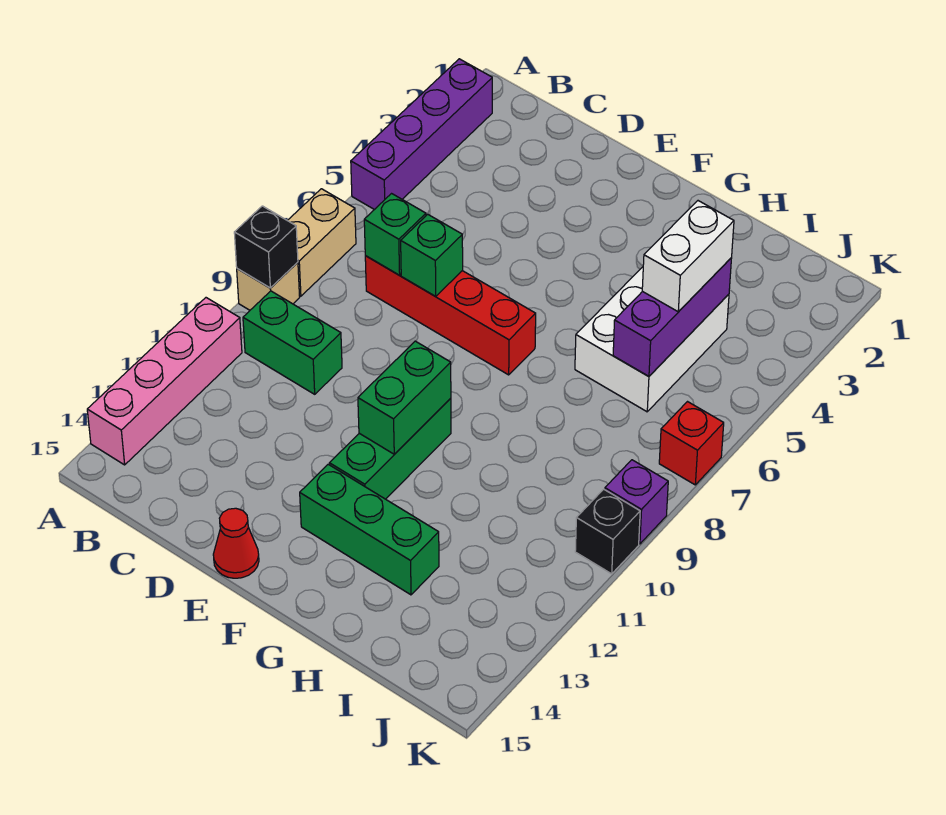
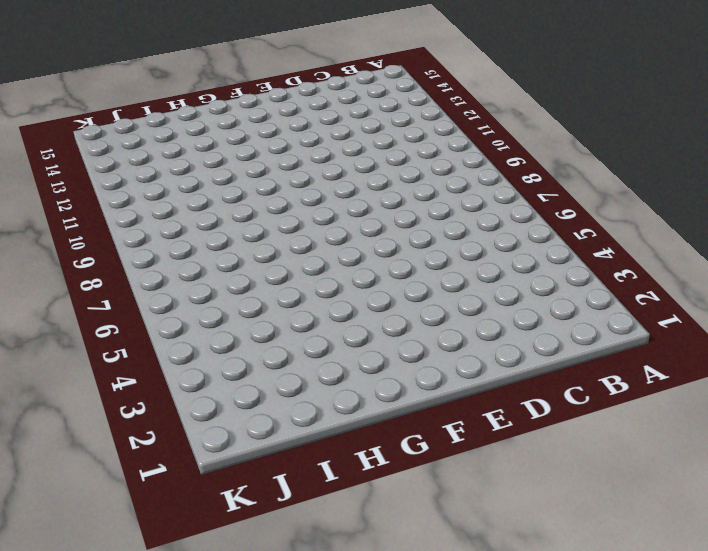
none -> purple brick A2:A5 level 1
none -> tan brick A7:A8 level 1
none -> tan brick A9 level 1

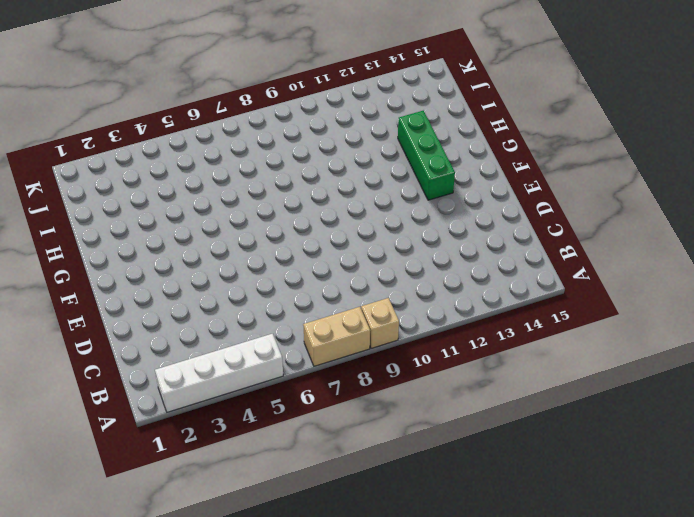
white brick A2:A5 level 1 -> purple brick A2:A5 level 1
none -> pink brick A11:A14 level 1
none -> green brick B10:C10 level 1
none -> red brick C7:F7 level 1

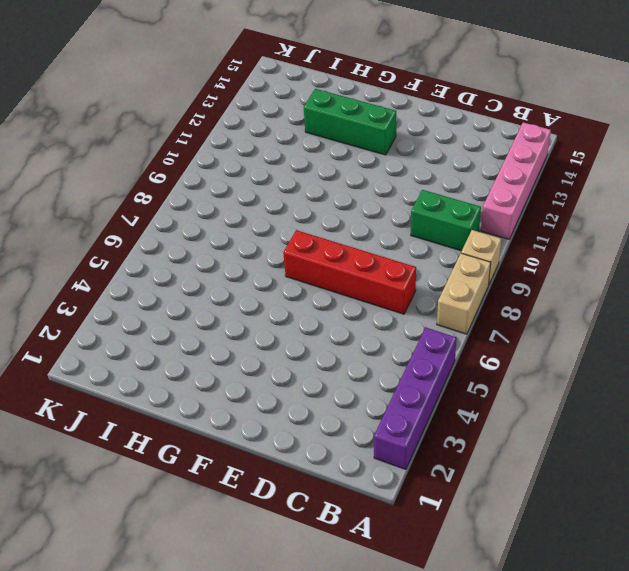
none -> red cone E15 level 1
none -> green brick F10:F12 level 1
none -> white brick H4:I6 level 1

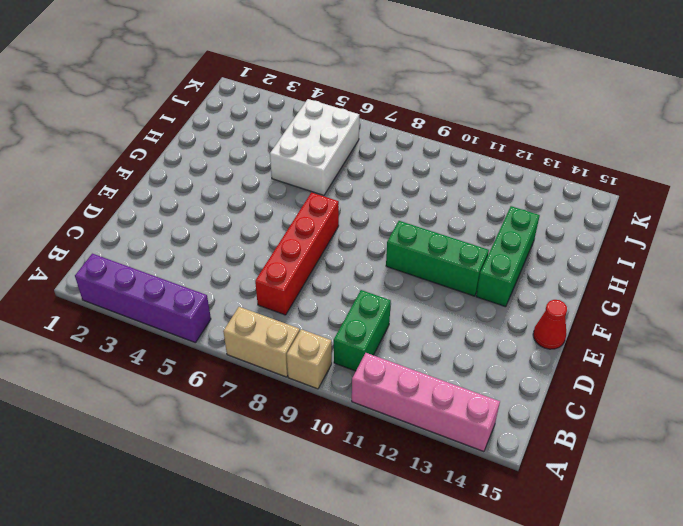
white brick H5:J6 level 1 -> white brick H4:I6 level 1
none -> red brick K7 level 1
none -> purple brick K9 level 1
none -> black brick K10 level 1

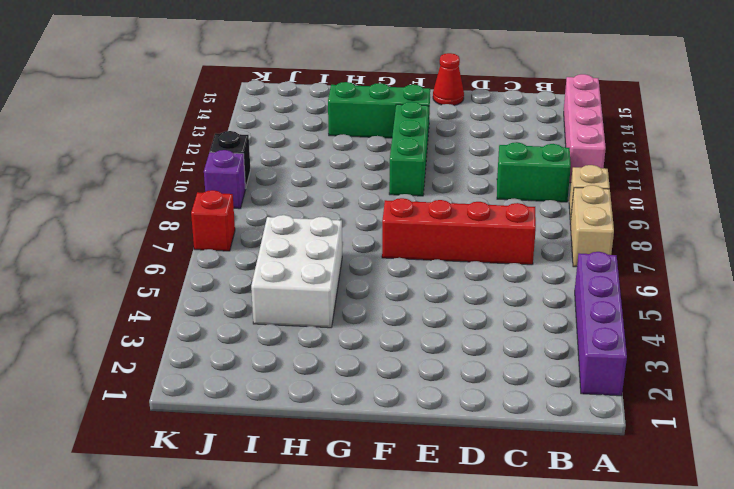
none -> black brick A9 level 2
none -> green brick C7 level 2
none -> green brick D7 level 2

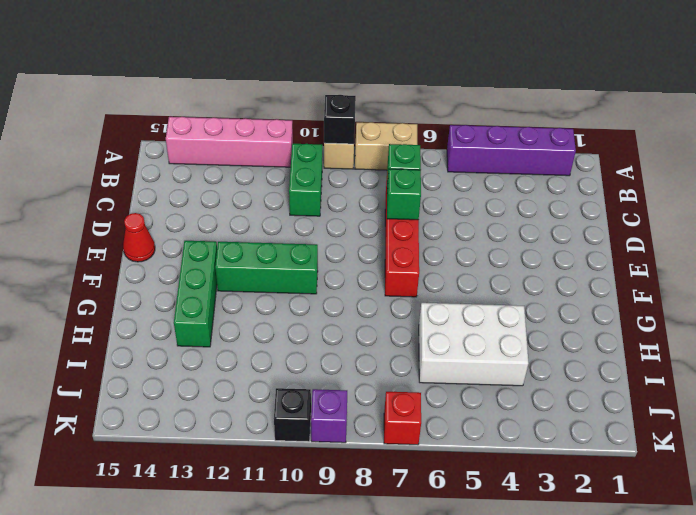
none -> green brick F10:F11 level 2
none -> purple brick I4:I6 level 2
none -> white brick I4:I5 level 3

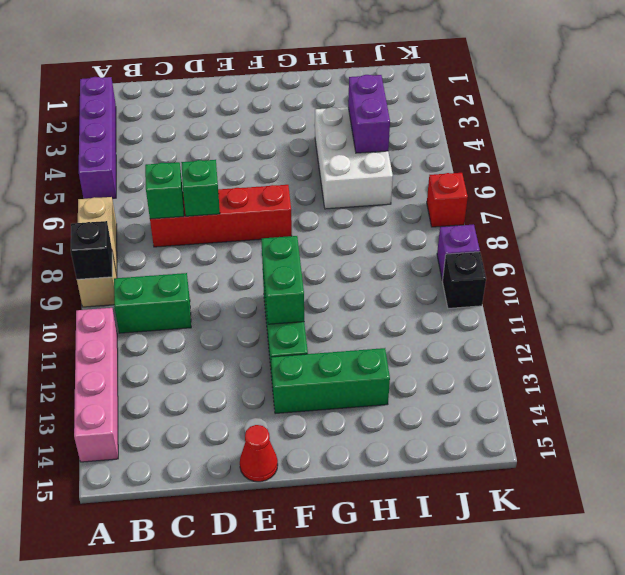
purple brick I4:I5 level 2 -> purple brick I4:I6 level 2
none -> white brick I4:I5 level 3

